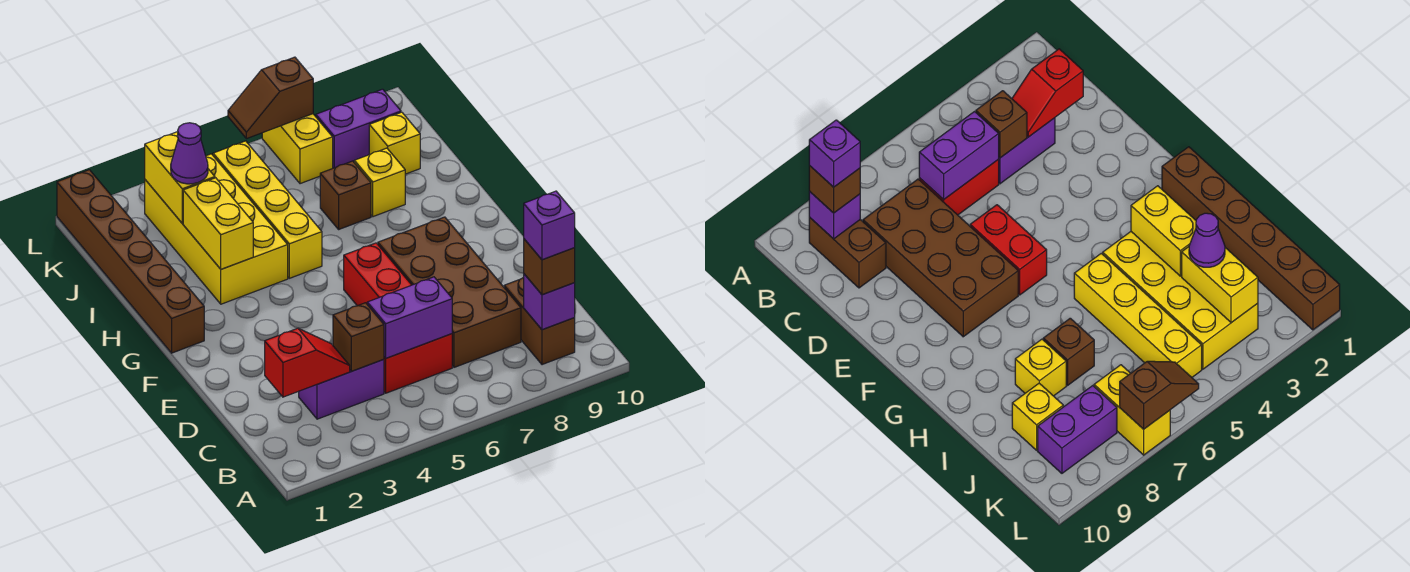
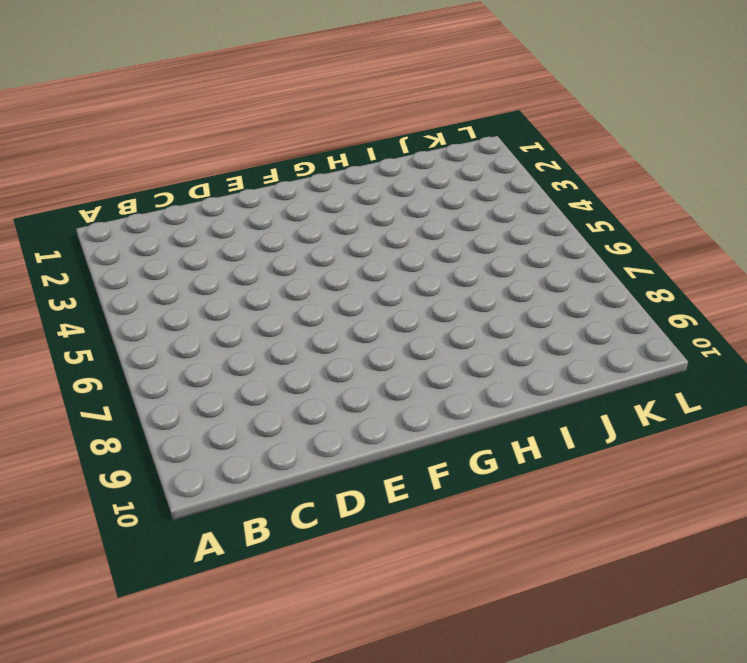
none -> brown brick B9:C9 level 1
none -> purple brick C3:C4 level 1
none -> red brick C5:C6 level 1

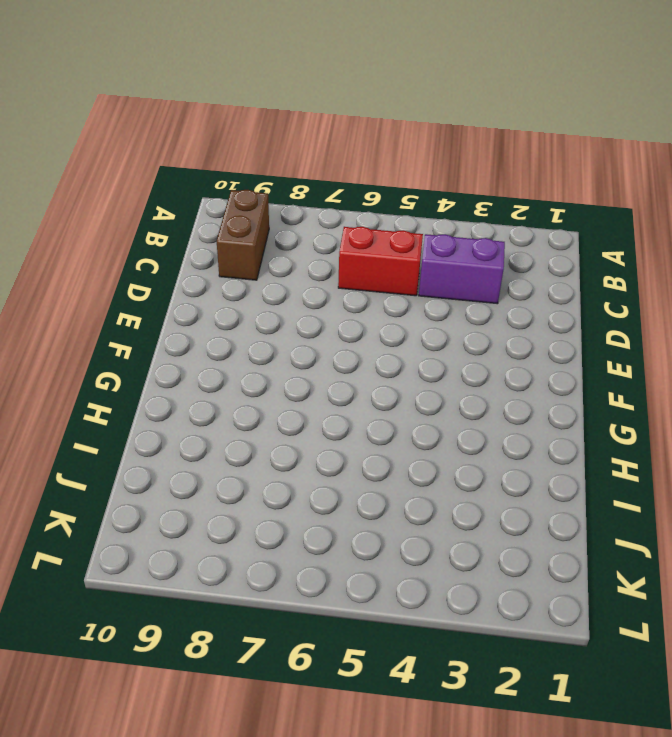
none -> brown brick C7:F8 level 1
none -> red brick E6:F6 level 1
none -> brown brick G1:L1 level 1

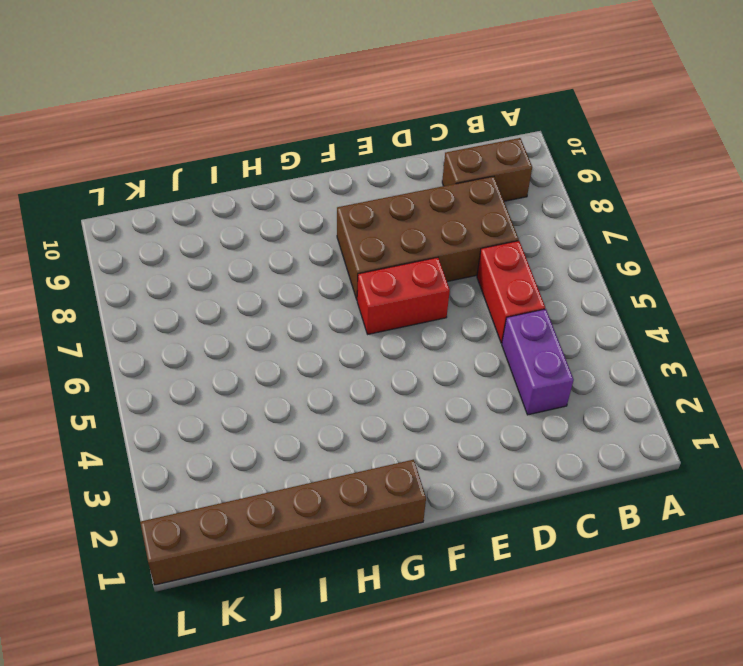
none -> yellow brick H3:K4 level 1
none -> yellow brick H5:K5 level 1
none -> brown brick I7 level 1

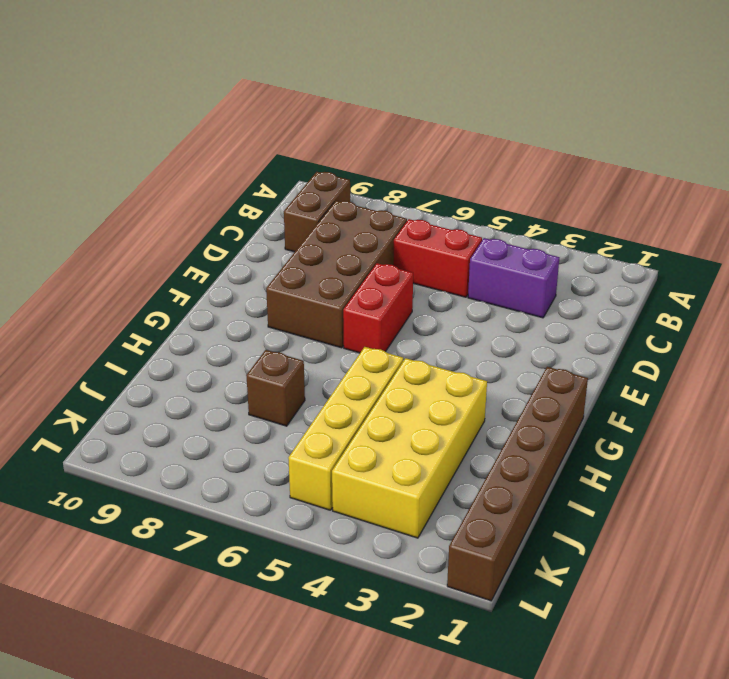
none -> yellow brick I8 level 1
none -> yellow brick J9 level 1
none -> yellow brick K7:L7 level 1

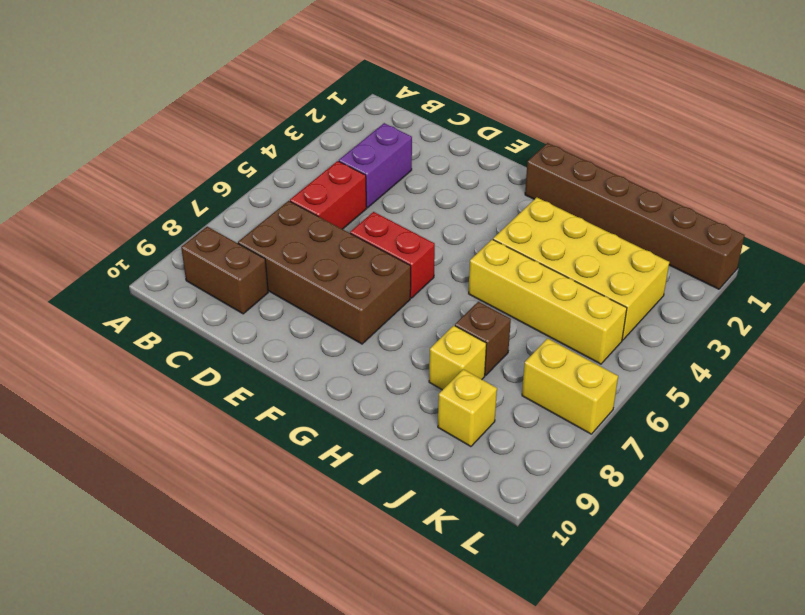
none -> purple brick K8:K9 level 1
none -> purple brick B9 level 2
none -> red slope C2:C3 level 2 top 2

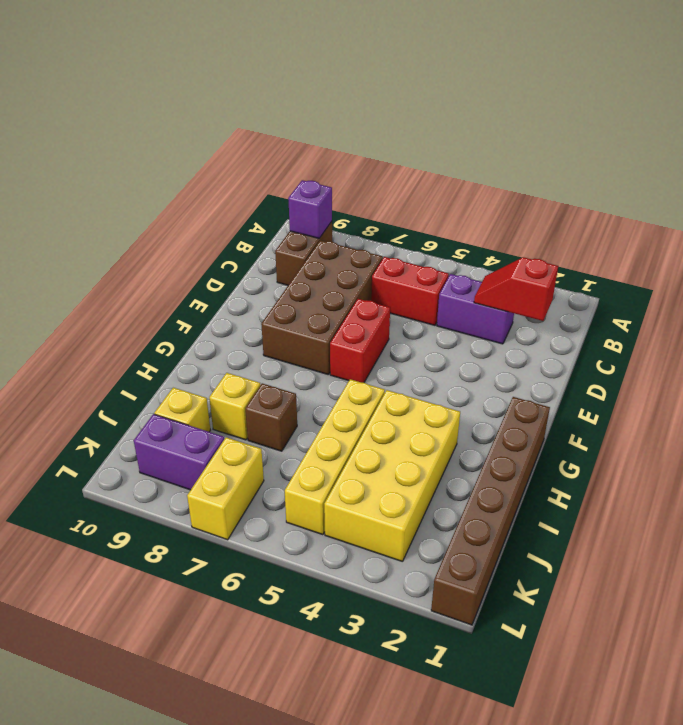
none -> brown brick C4 level 2
none -> purple brick C5:C6 level 2
none -> yellow brick H3:I3 level 2

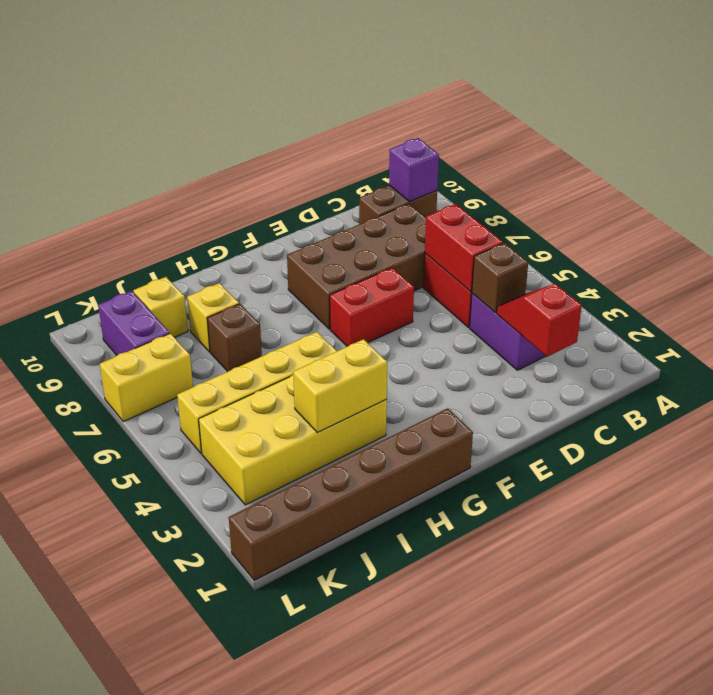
red brick C5:C6 level 2 -> purple brick C5:C6 level 2
none -> yellow brick J3:K3 level 2
none -> brown slope L6:L7 level 2 top 7
none -> brown brick B9 level 3

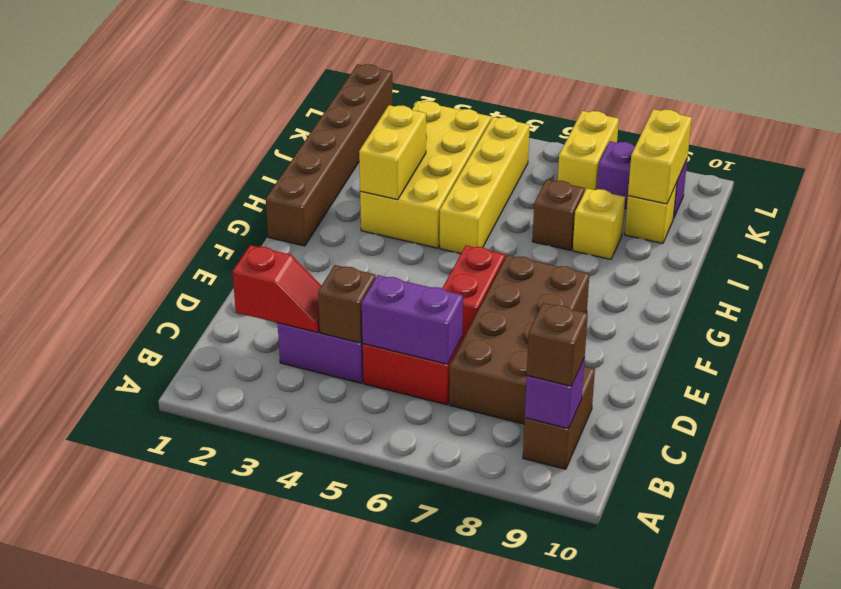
yellow brick J9:K9 level 2 -> yellow brick J3:K3 level 2
none -> brown slope L6:L7 level 2 top 7
none -> purple cone J3 level 3
none -> purple brick B9 level 4

